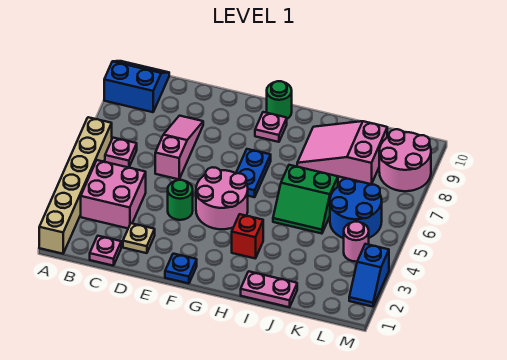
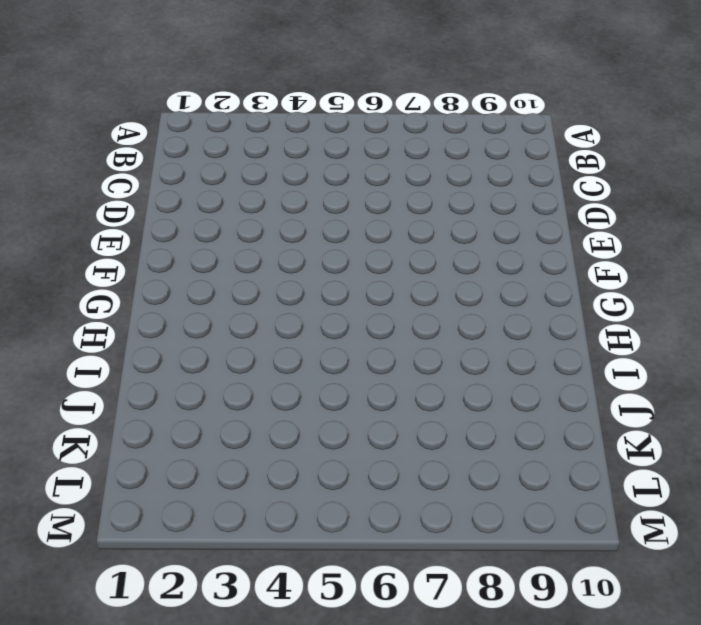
none -> tan brick A1:A6 level 1
none -> blue slope A9:B10 level 1 top 9
none -> pink brick B3:C4 level 1

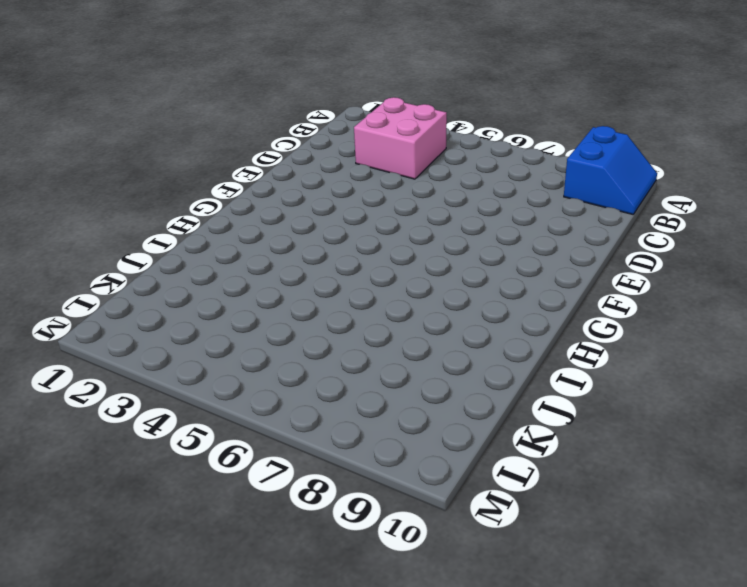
none -> tan brick A1:A6 level 1
none -> pink plate B6 level 1
none -> pink plate C1 level 1

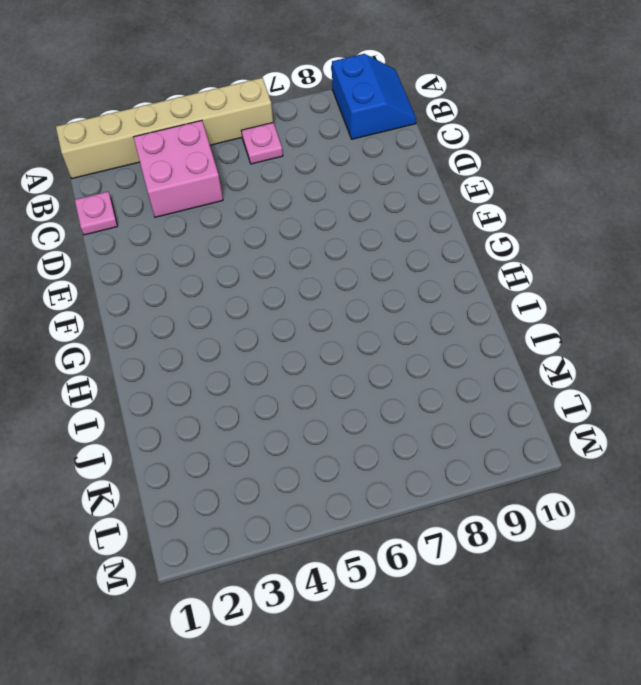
none -> tan plate D2 level 1
none -> pink slope D6:D8 level 1 top 6
none -> green round brick E4 level 1

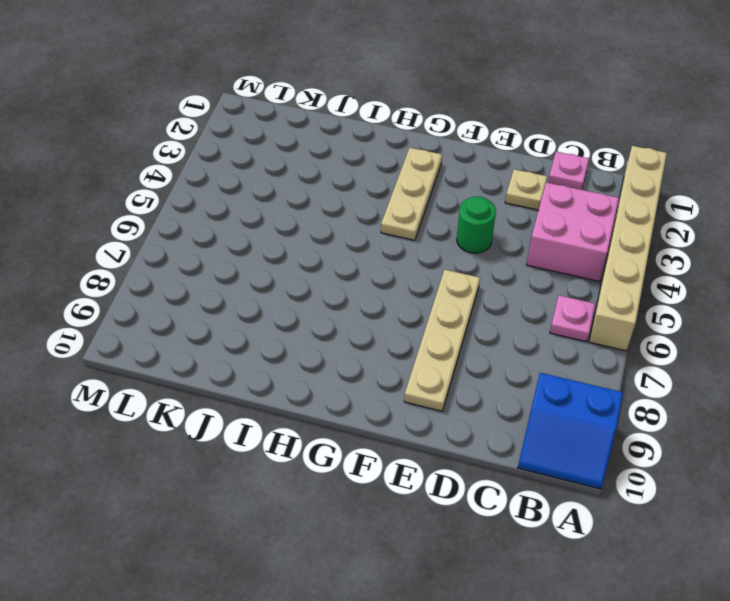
tan plate E6:E9 level 1 -> none
tan plate G2:G4 level 1 -> pink round brick F4:G5 level 1
none -> pink slope D6:D8 level 1 top 6
none -> blue plate F1 level 1
none -> blue plate G6:G7 level 1

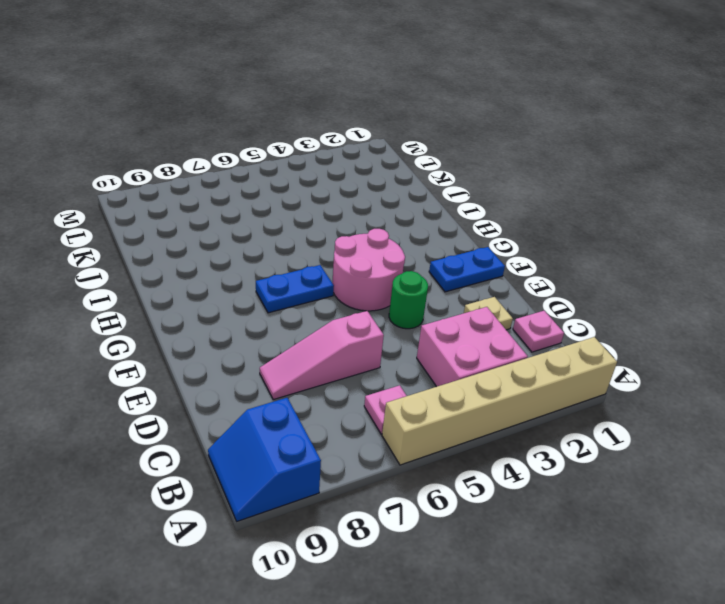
blue plate F1:F2 level 1 -> blue plate F1 level 1
none -> pink plate G9 level 1
none -> green round brick G10 level 1
none -> red brick H3 level 1

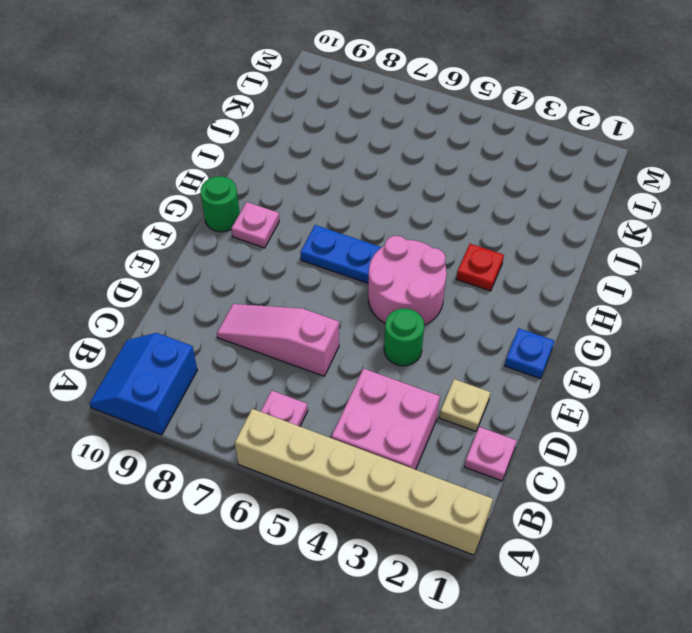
red plate H3 level 1 -> red brick H3 level 1
none -> pink plate I1:J1 level 1
none -> green slope I5:J6 level 1 top 6
none -> pink slope I8:K9 level 1 top K

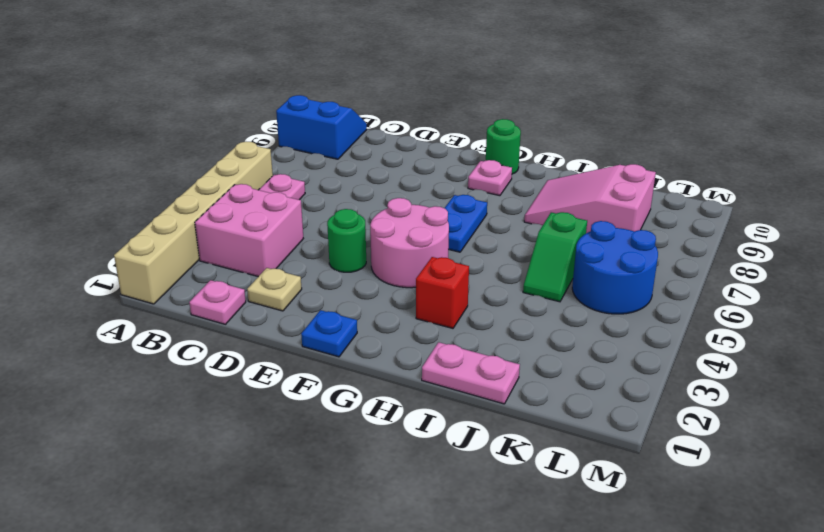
green slope J5:J6 level 1 top 6 -> green slope I5:J6 level 1 top 6
none -> pink slope D6:D8 level 1 top 6
none -> pink round brick L4 level 1
none -> pink round brick L8:M9 level 1

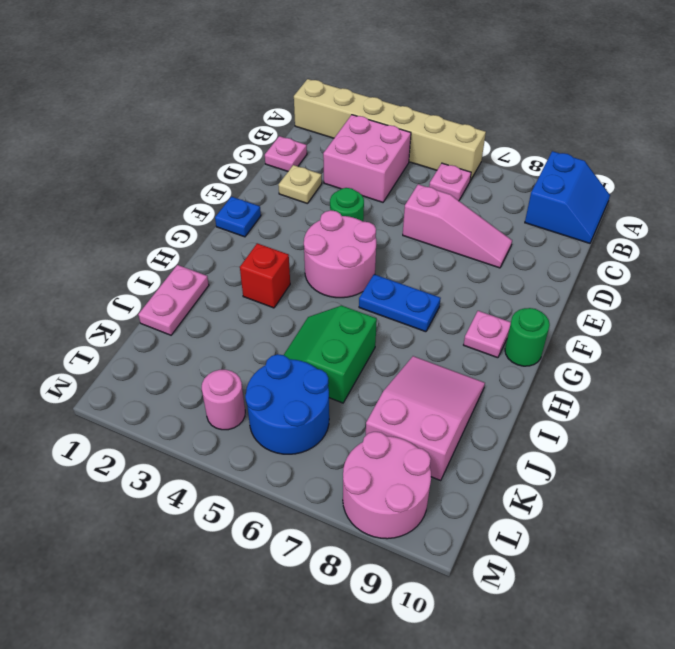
none -> blue slope M2:M3 level 1 top 3

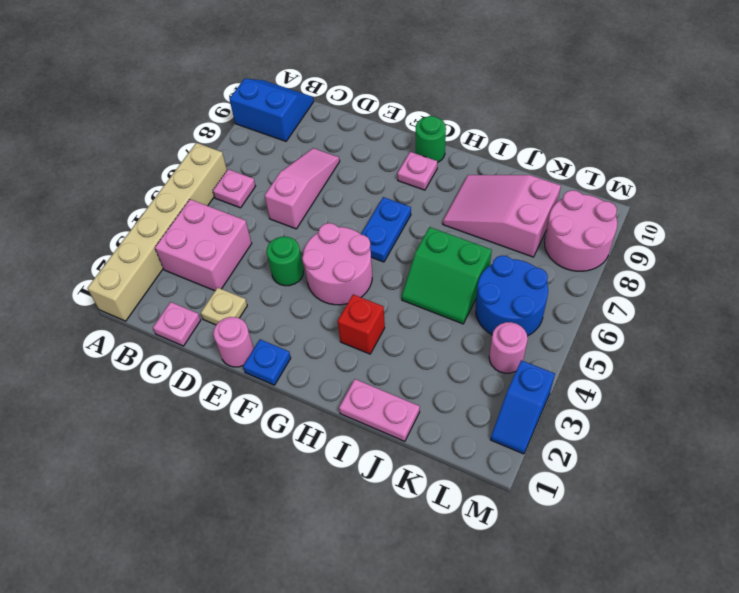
pink round brick E1 level 1 -> none

